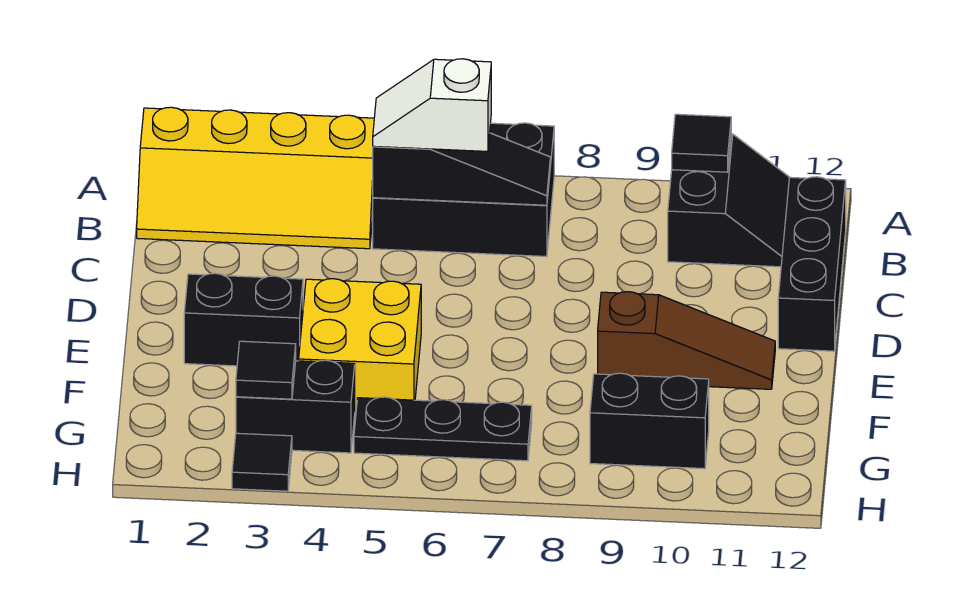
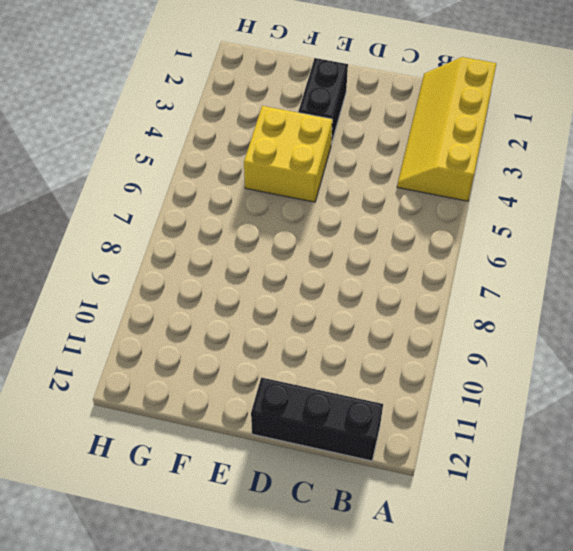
none -> black brick A5:B7 level 1
none -> black slope A10:B11 level 1 top 10
none -> brown slope E9:E11 level 1 top 9

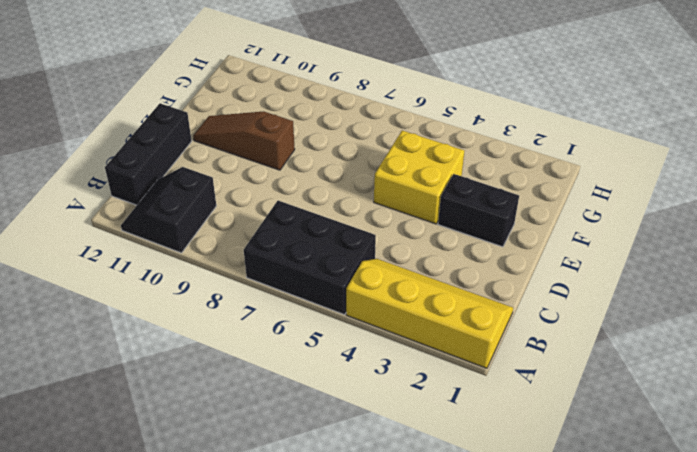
none -> black brick G3:G4 level 1
none -> black plate G5:G7 level 1
none -> black brick G9:G10 level 1

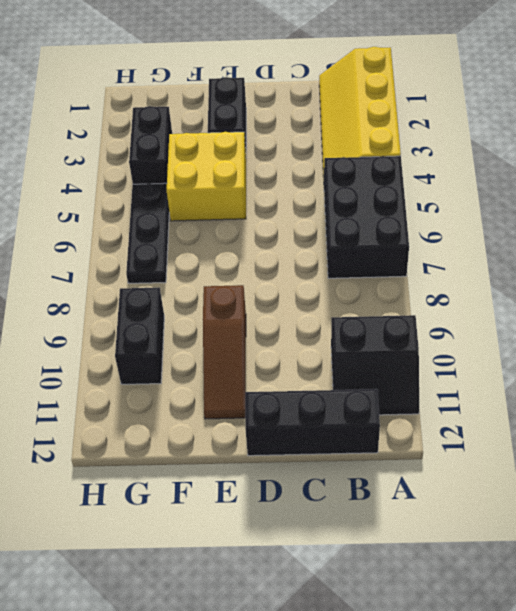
none -> black tile H3 level 1
none -> black tile A10 level 2
none -> black slope B5:B7 level 2 top 5

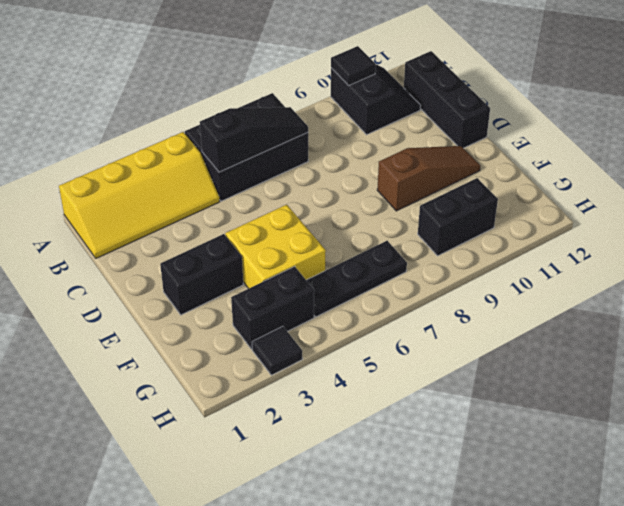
none -> black tile G3 level 2
none -> white slope B5:B6 level 3 top 6

